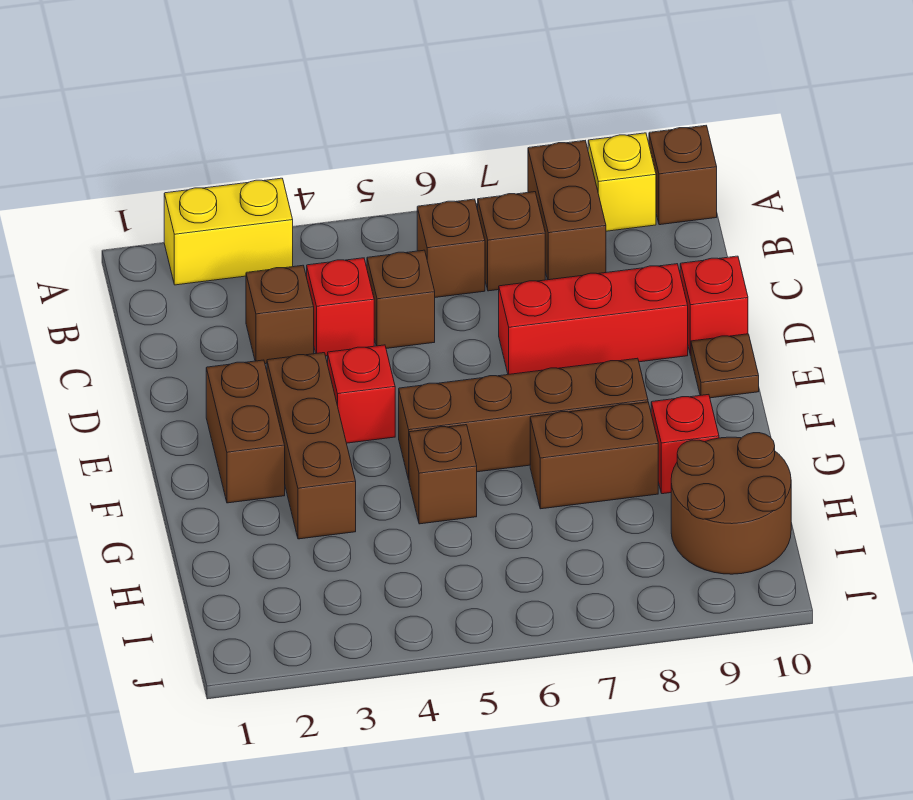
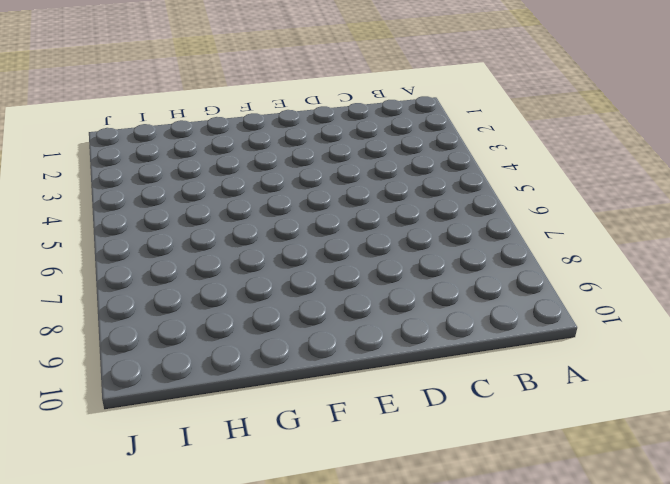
none -> yellow brick A2:A3 level 1
none -> brown brick A8:B8 level 1
none -> yellow brick A9 level 1

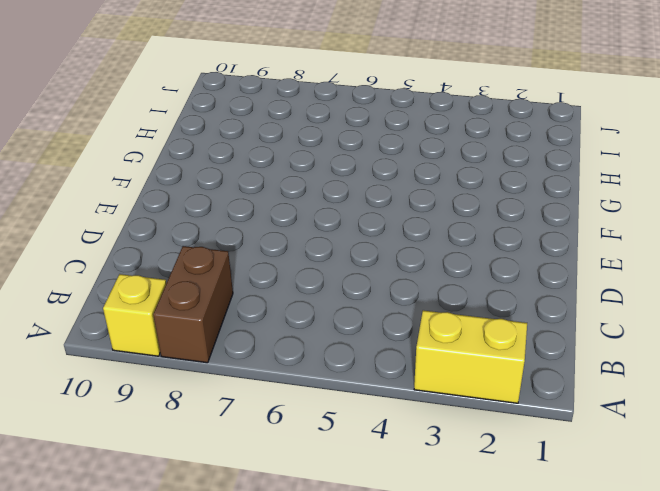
none -> brown brick A10 level 1
none -> brown brick B6 level 1
none -> brown brick B7 level 1

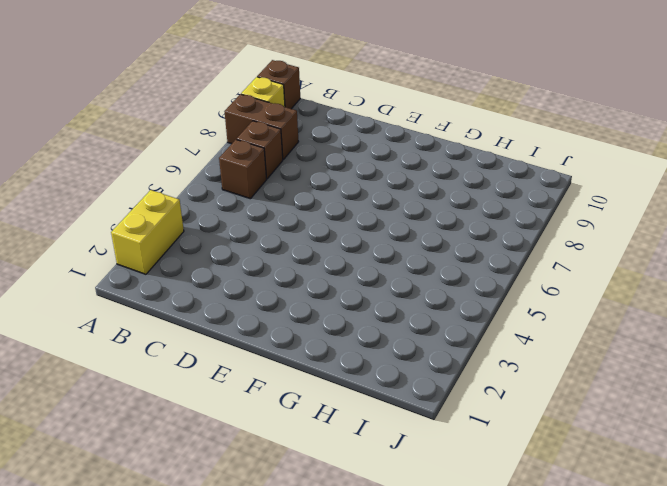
none -> brown brick C3 level 1
none -> red brick C4 level 1
none -> brown brick C5 level 1

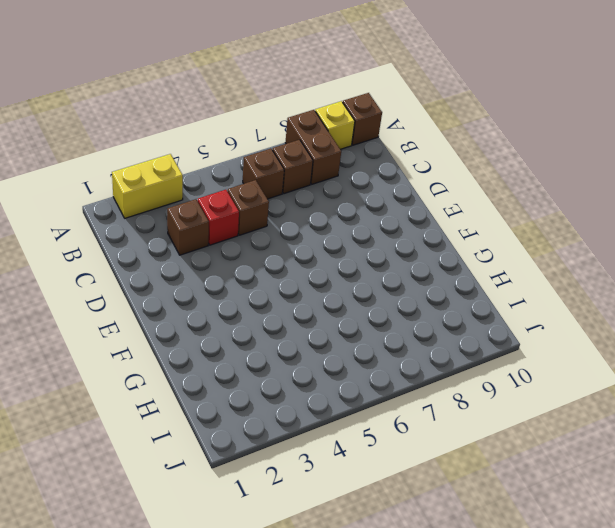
none -> red brick D7:D9 level 1
none -> red brick D10 level 1
none -> brown brick E2:F2 level 1

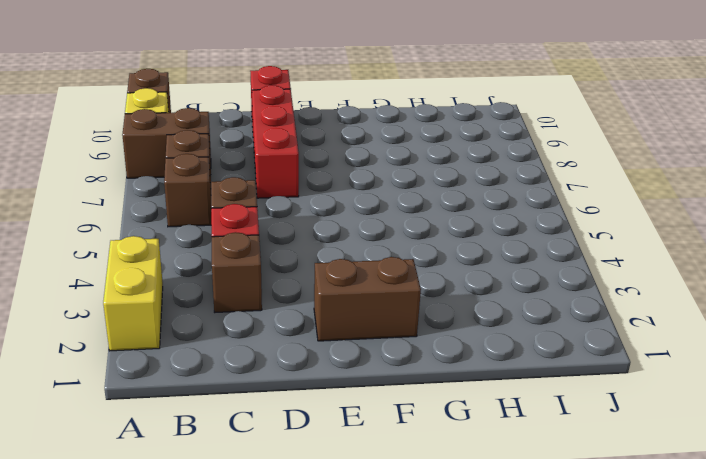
none -> brown brick E3:G3 level 1
none -> red brick E4 level 1
none -> brown plate E10 level 1

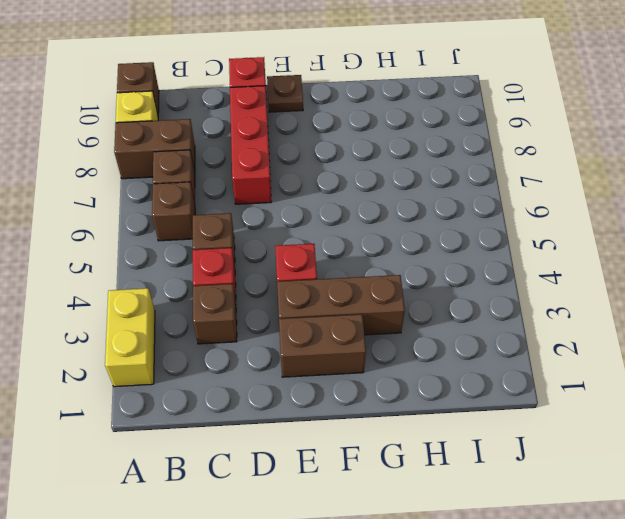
none -> brown brick F5:F8 level 1
none -> brown brick G5 level 1
none -> brown brick G7:G8 level 1

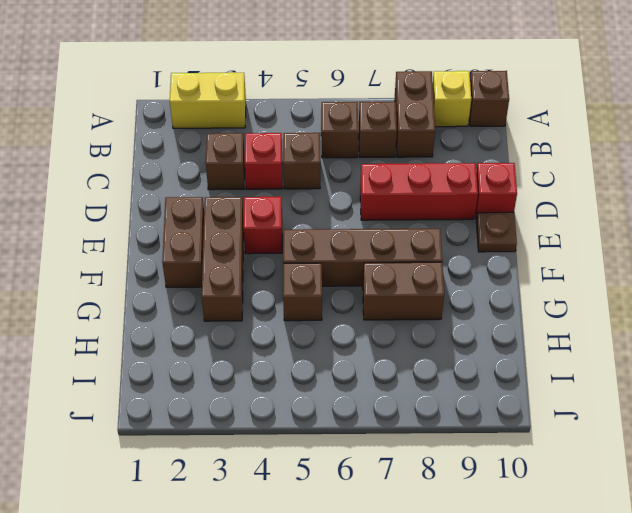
none -> red brick G9 level 1
none -> brown round brick H9:I10 level 1

